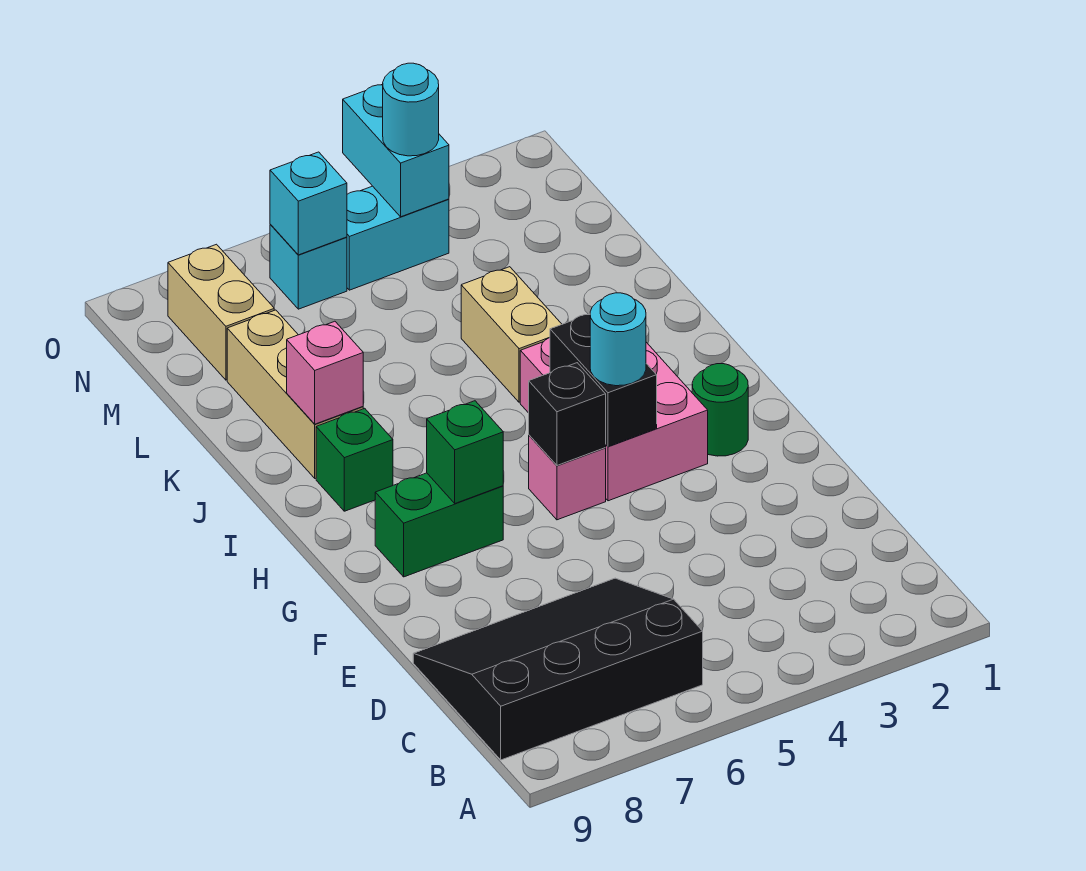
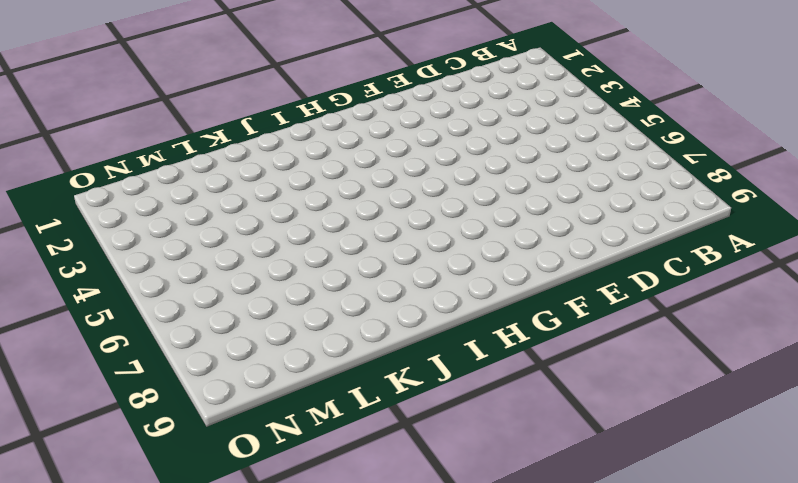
none -> black slope B6:D9 level 1 top B
none -> green round brick G2 level 1
none -> pink brick G3:I4 level 1

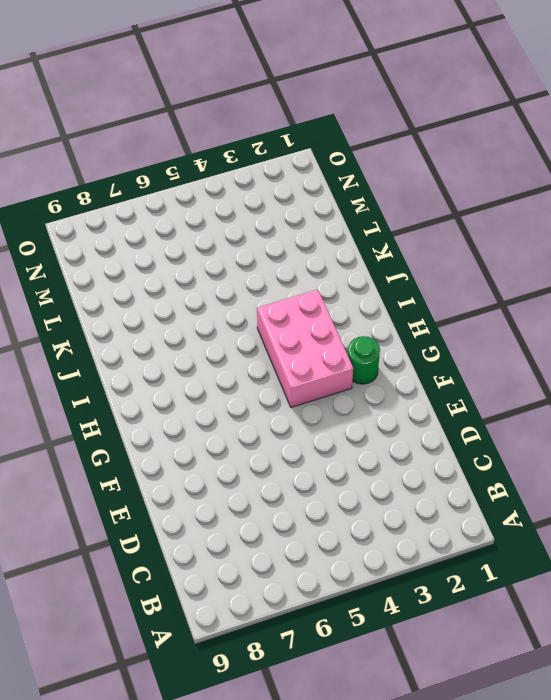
none -> black slope B6:D9 level 1 top B
none -> pink brick G5 level 1
none -> green brick G7:G8 level 1

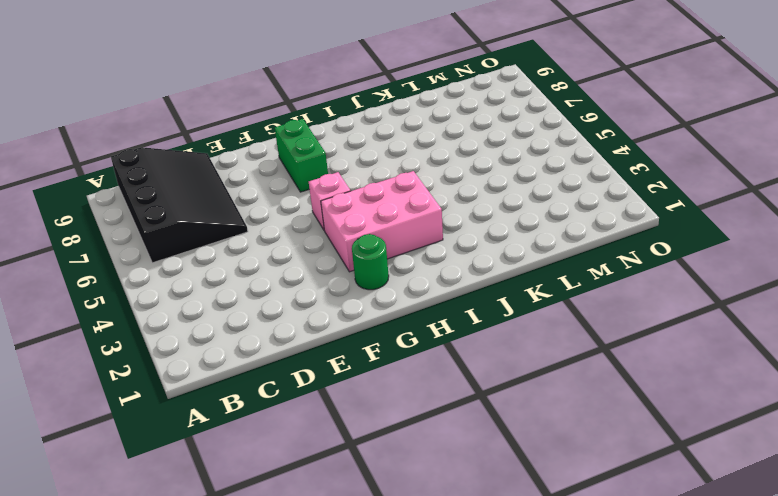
none -> green brick I8 level 1
none -> tan brick J4:K4 level 1
none -> tan brick J8:L8 level 1

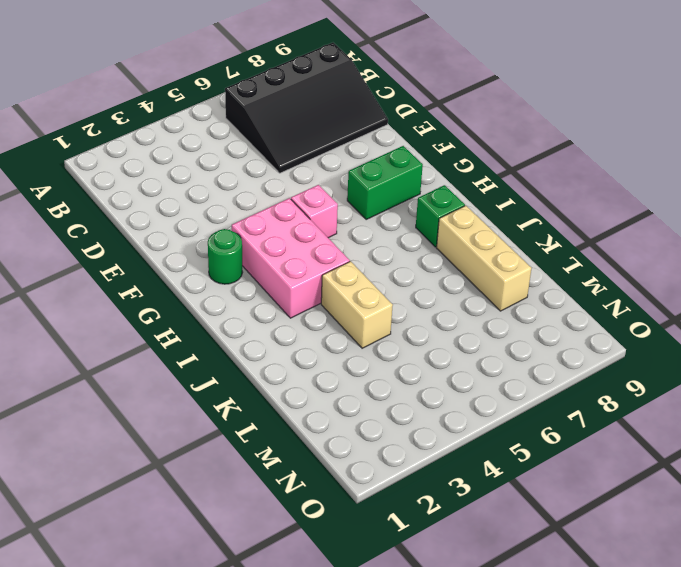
none -> tan brick M8:N8 level 1
none -> cyan brick N4:N5 level 1
none -> cyan brick N6 level 1

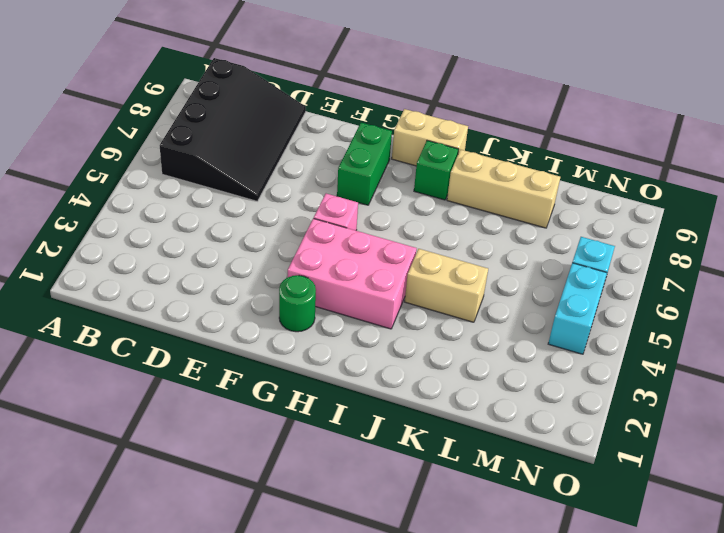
tan brick H9:I9 level 1 -> tan brick M8:N8 level 1
none -> black brick G4:H4 level 2
none -> black brick G5 level 2
none -> green brick G7 level 2

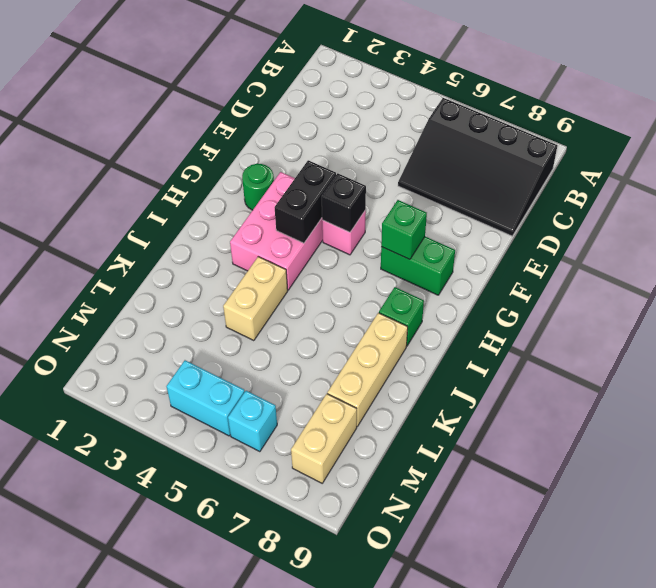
none -> pink brick J8 level 2
none -> cyan brick N4:O4 level 2
none -> cyan brick N6 level 2

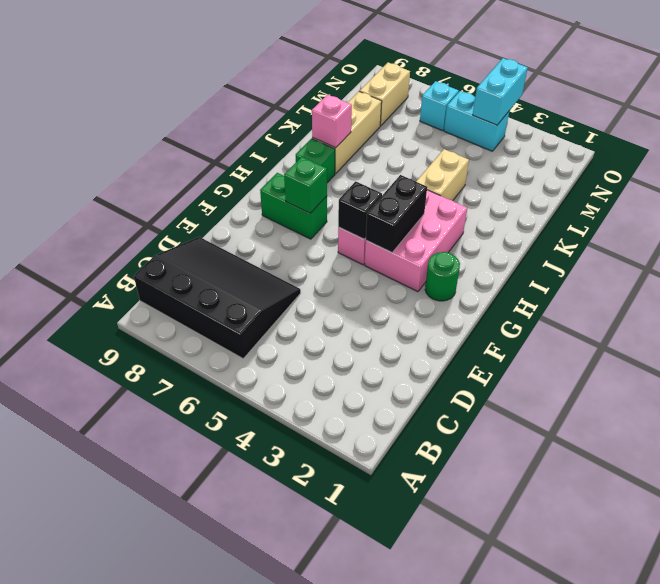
none -> cyan brick N6 level 2
none -> cyan round brick G4 level 3
none -> cyan round brick N4 level 3

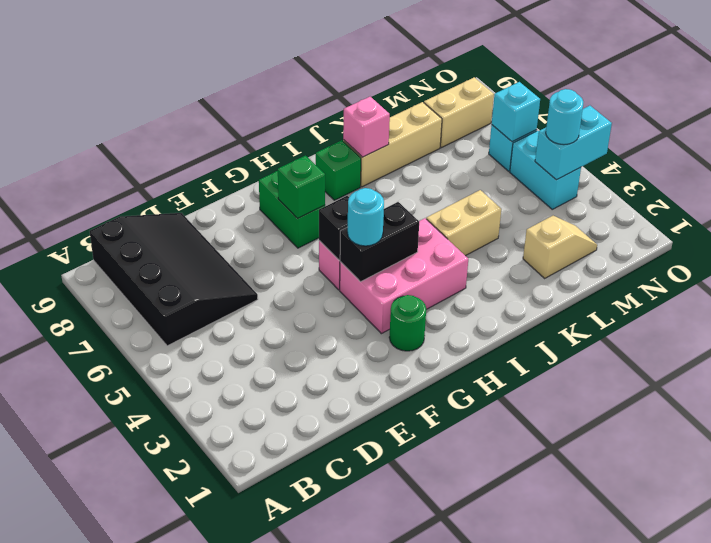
tan slope L2:M2 level 1 top L -> none

